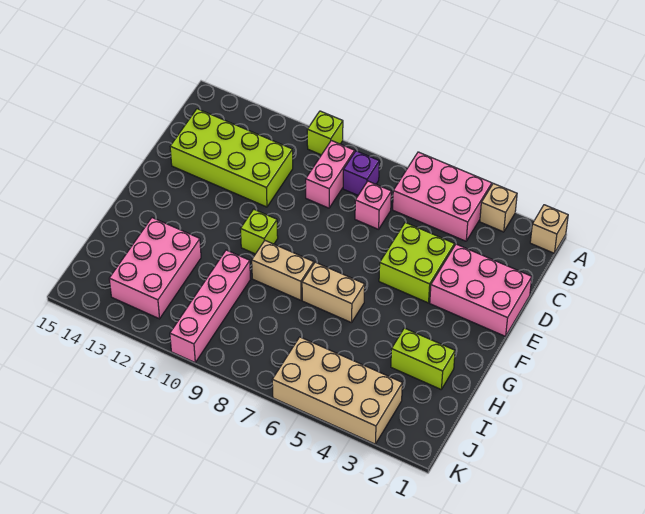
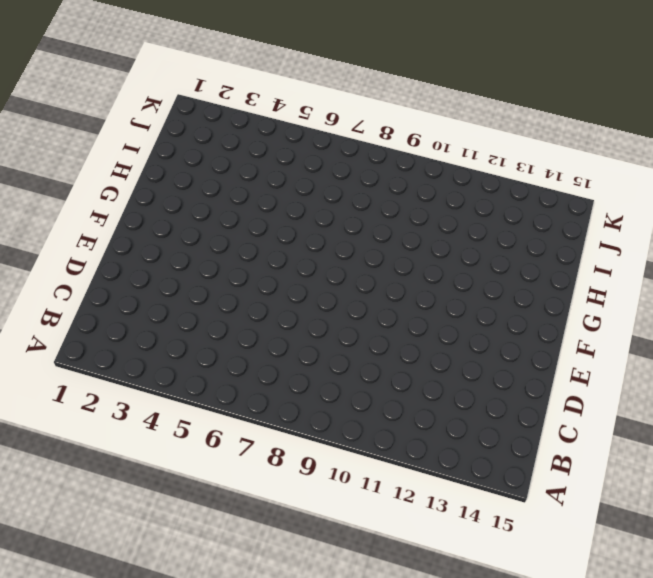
none -> tan brick A1 level 1
none -> tan brick A3 level 1
none -> pink brick A4:B6 level 1

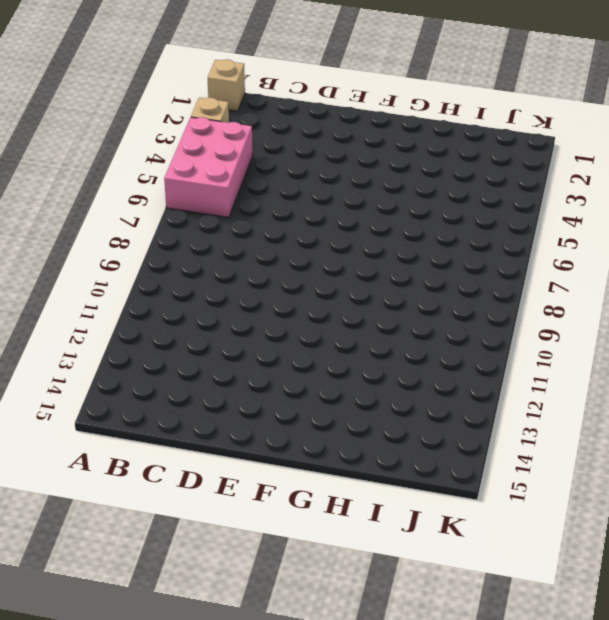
none -> lime brick A10 level 1
none -> purple brick B8 level 1
none -> pink brick B9:C9 level 1

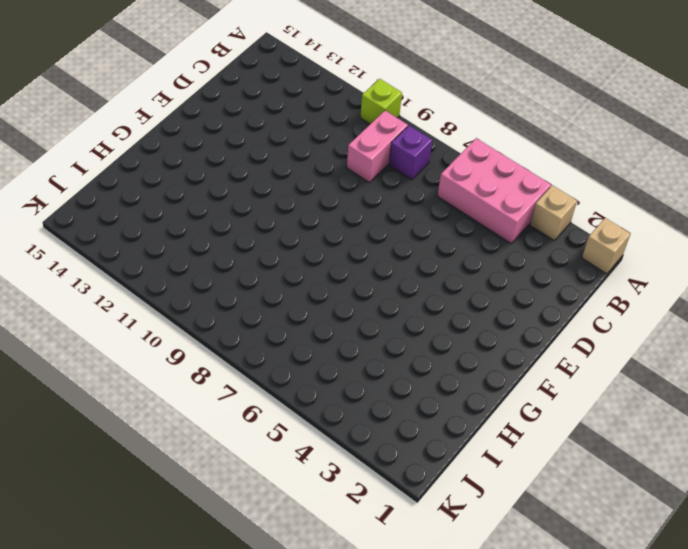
none -> pink brick C7 level 1
none -> lime brick C11:D14 level 1
none -> pink brick D1:E3 level 1

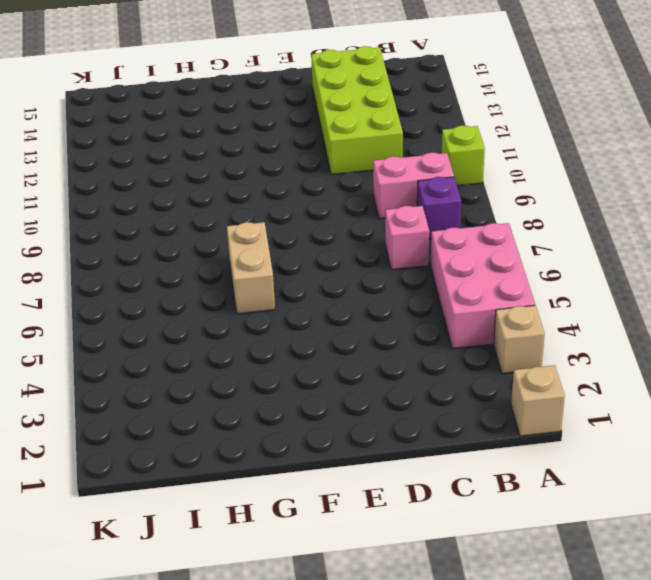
none -> pink brick D1:E3 level 1
none -> lime brick D4:E5 level 1
none -> lime brick F10 level 1

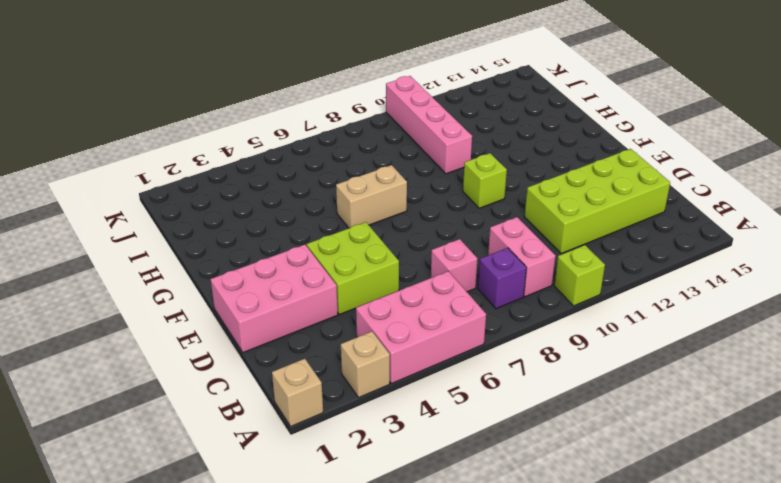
none -> tan brick G8:G9 level 1
none -> lime brick H2:H3 level 1
none -> pink brick H12:J13 level 1

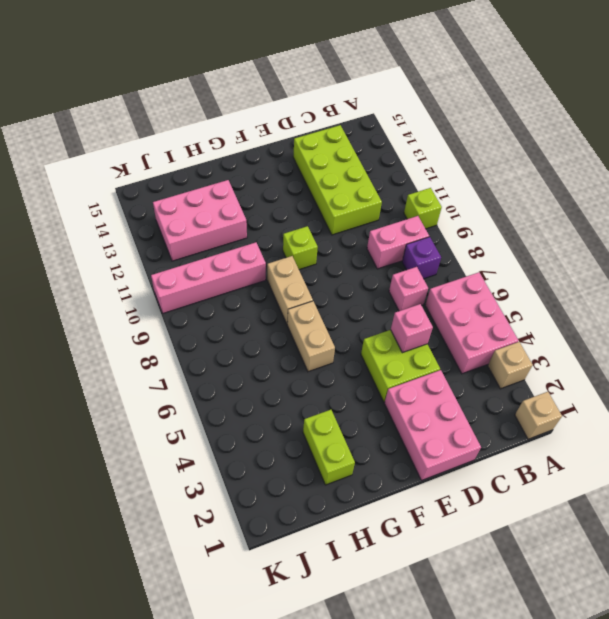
pink brick D5 level 2 -> none
none -> tan brick J3:K6 level 1

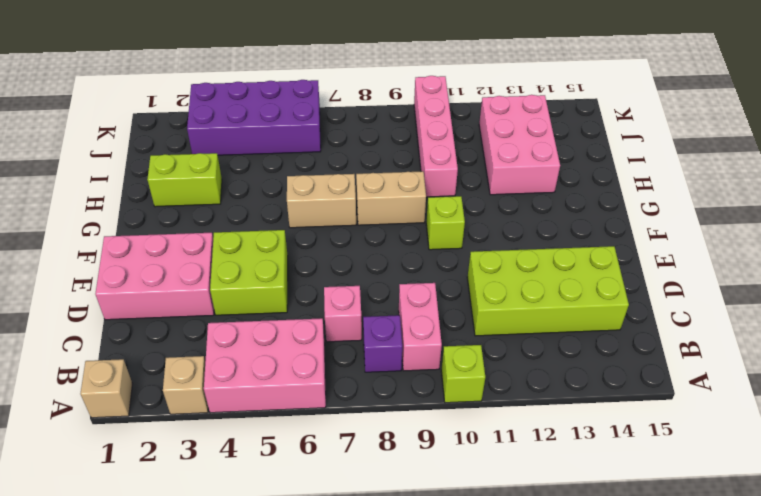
purple brick J3:K6 level 1 -> tan brick J3:K6 level 1

